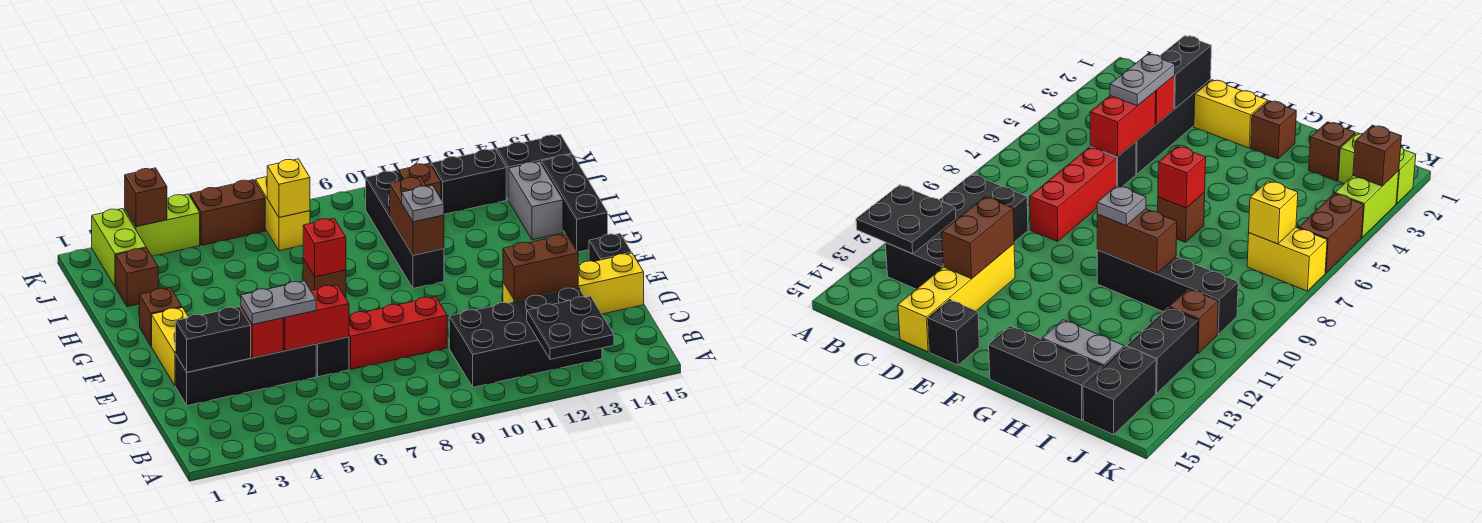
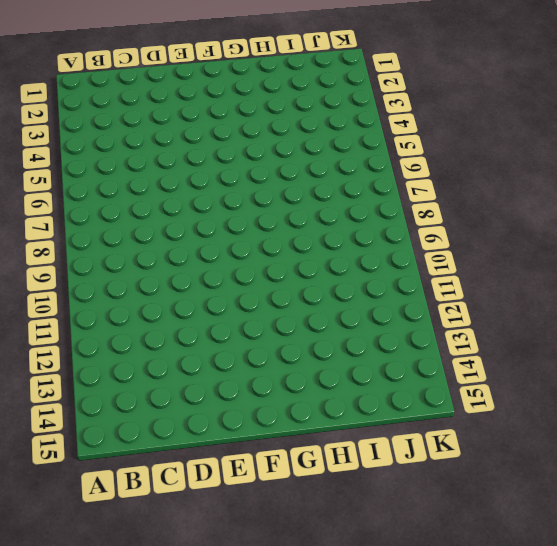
none -> black brick B10:C13 level 1
none -> black brick D2:D5 level 1
none -> black brick D6 level 1
none -> red brick D7:D9 level 1

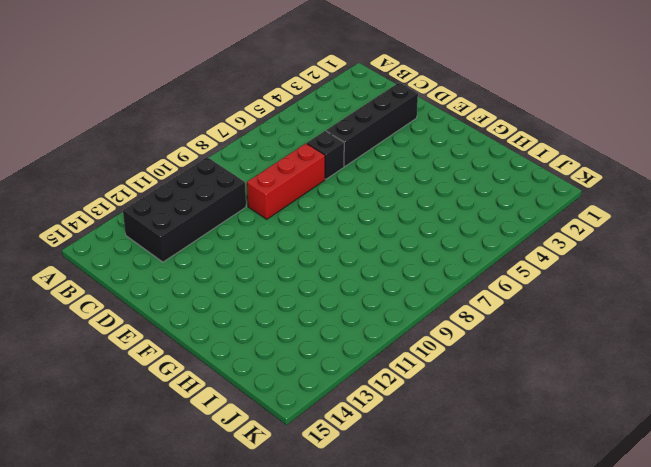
none -> yellow brick D12:D15 level 1
none -> yellow brick E2:F2 level 1
none -> black brick E15 level 1
none -> brown brick G2 level 1

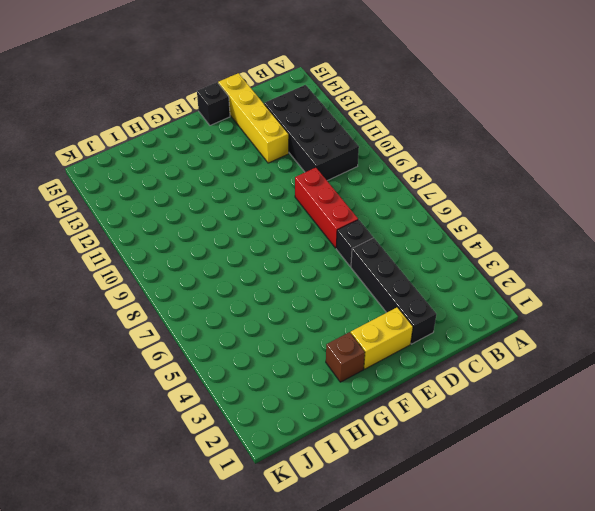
none -> brown brick G7 level 1
none -> black brick G10:J10 level 1
none -> black brick G15:I15 level 1
none -> grey brick H14:I14 level 1

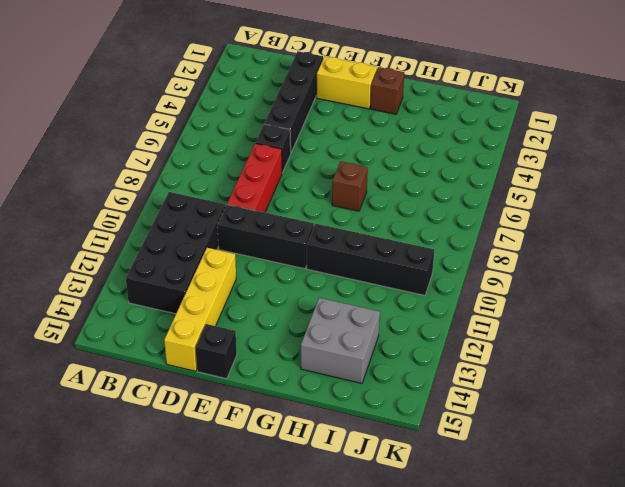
black brick D10:F10 level 1 -> black brick G15:I15 level 1
grey brick H13:I14 level 1 -> grey brick H14:I14 level 1
none -> brown brick I2 level 1
none -> lime brick J2:K2 level 1
none -> yellow brick J7:K7 level 1
none -> brown brick J11 level 1

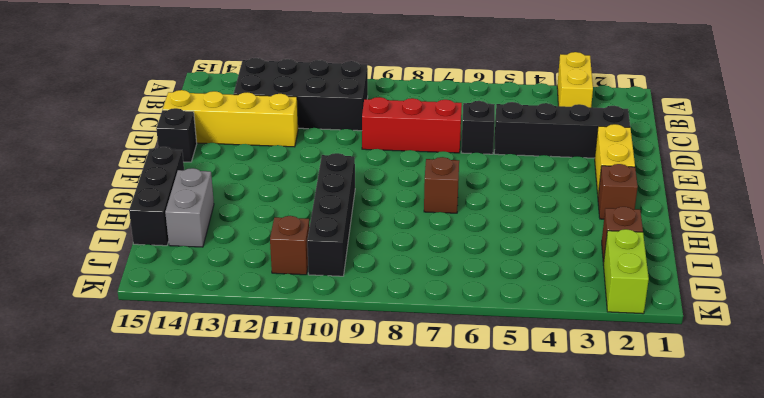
yellow brick A3:B3 level 1 -> yellow brick J7:K7 level 1
none -> black brick J12:J13 level 1
none -> black brick J14:J15 level 1
none -> lime brick K3:K4 level 1
none -> brown brick K5:K6 level 1

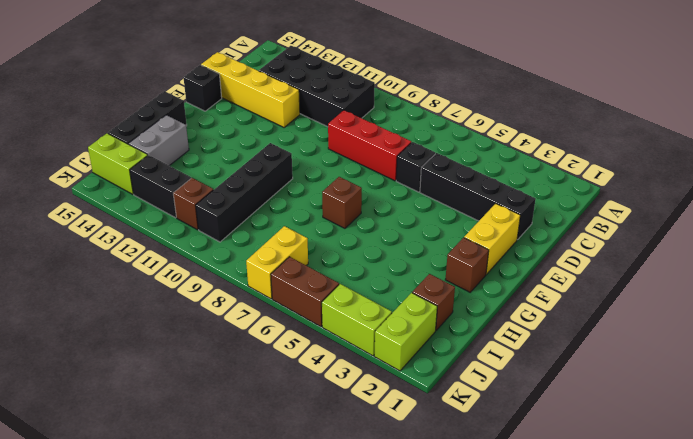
lime brick J14:J15 level 1 -> black brick J14:J15 level 1
none -> black plate A12:B13 level 2
none -> black brick D2:D3 level 2
none -> red brick D4 level 2
none -> red brick D5:D6 level 2

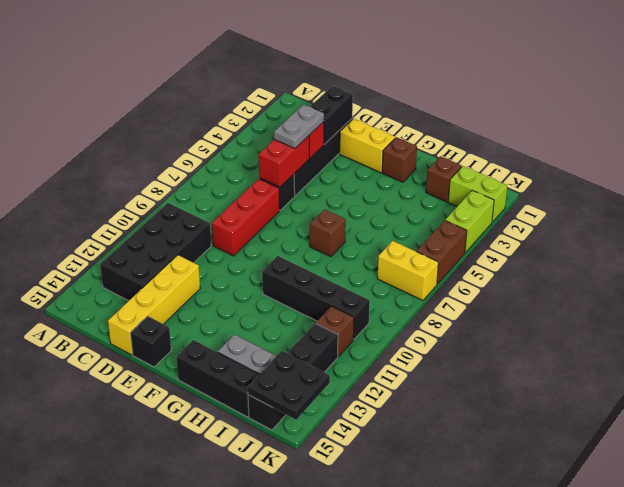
black plate J14:K15 level 2 -> black plate A12:B13 level 2
none -> brown brick D12:D13 level 2
none -> red brick G7 level 2
none -> brown brick G10:H10 level 2
none -> yellow brick J7 level 2

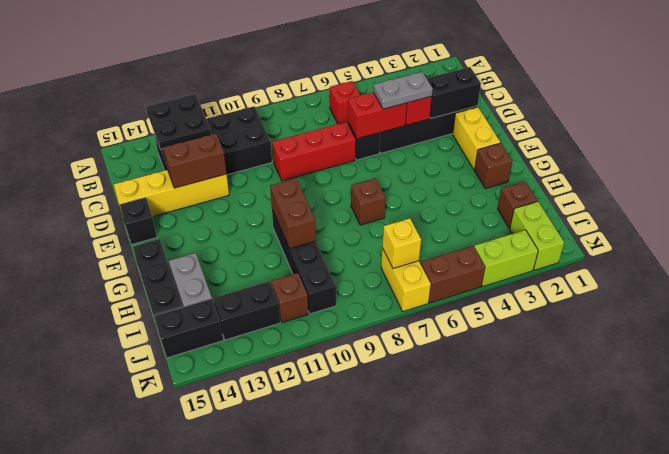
red brick B6 level 1 -> red brick G7 level 2
none -> brown brick K3 level 2
none -> grey plate G10 level 3

